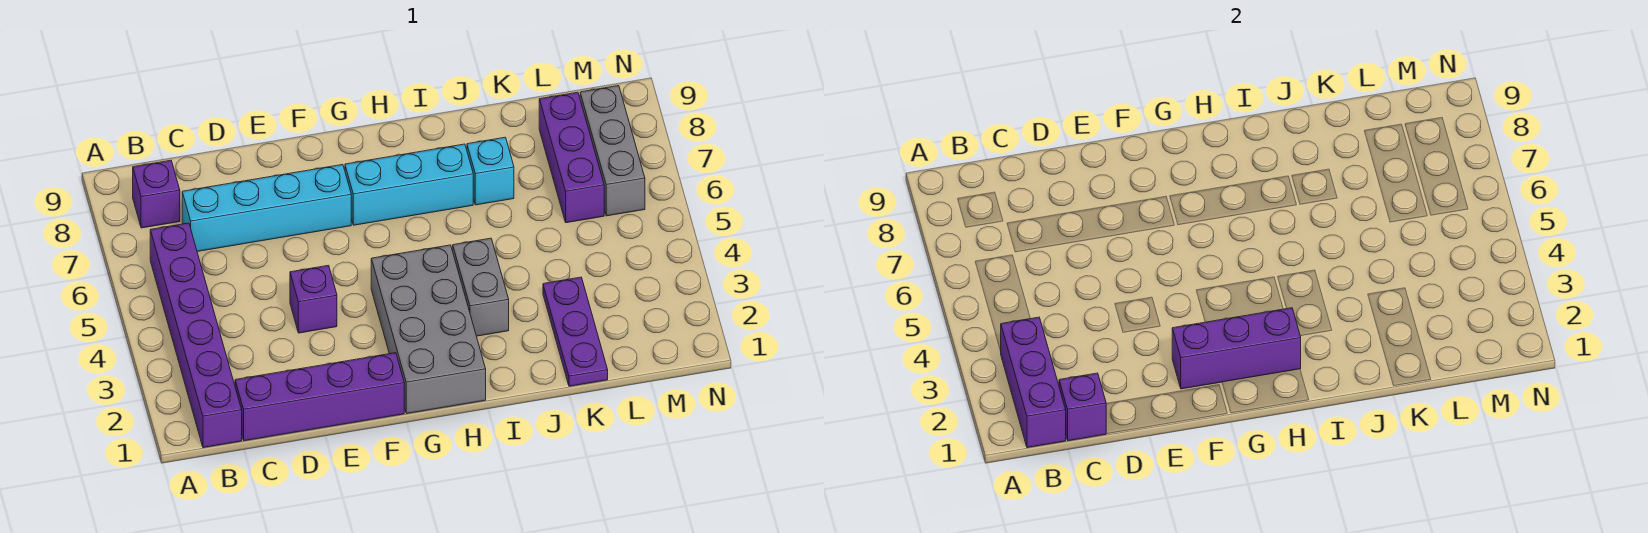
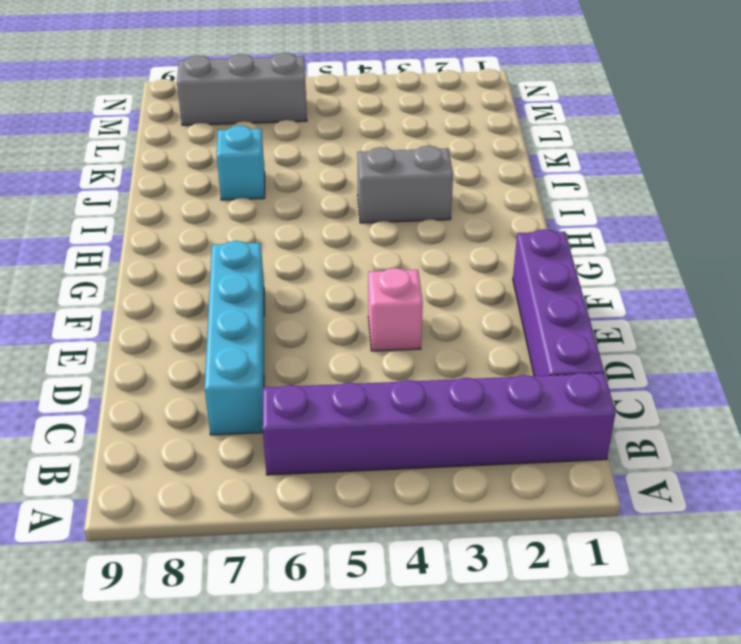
pink brick E4 level 1 -> purple brick E4 level 1
none -> purple brick B8 level 1
none -> grey brick G1:H4 level 1
none -> cyan brick G7:I7 level 1

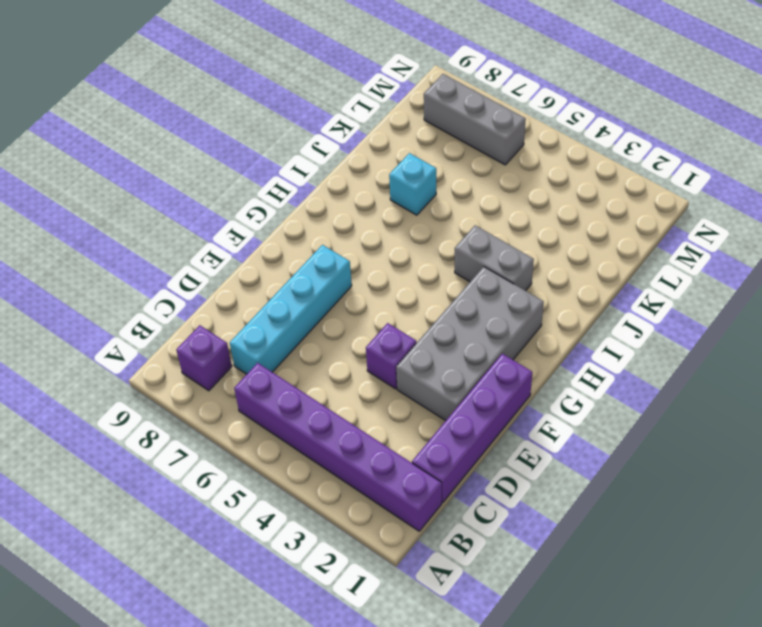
grey brick E2:H3 level 1 -> grey brick G1:H4 level 1
none -> cyan brick G7:I7 level 1
none -> purple plate K1:K3 level 1
none -> purple brick L6:L8 level 1

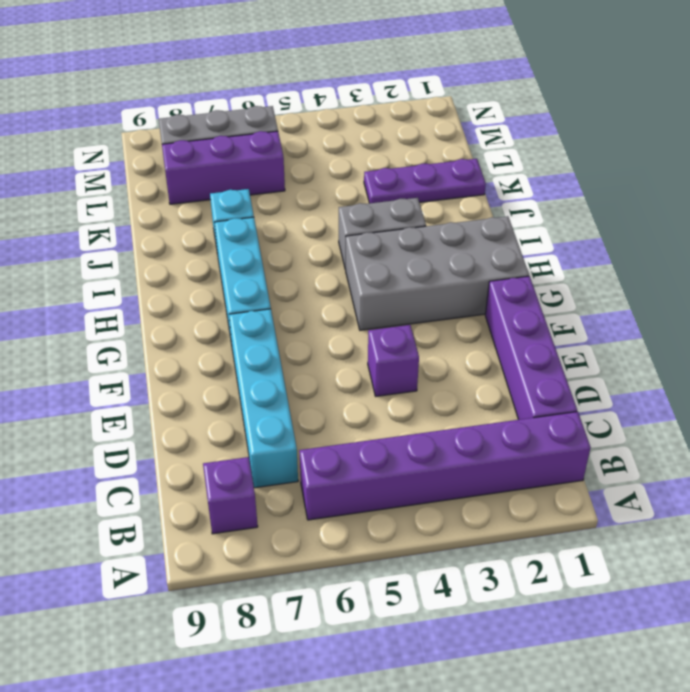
none -> purple brick B1:B3 level 2
none -> purple brick C1 level 2
none -> purple brick F2:H2 level 2

